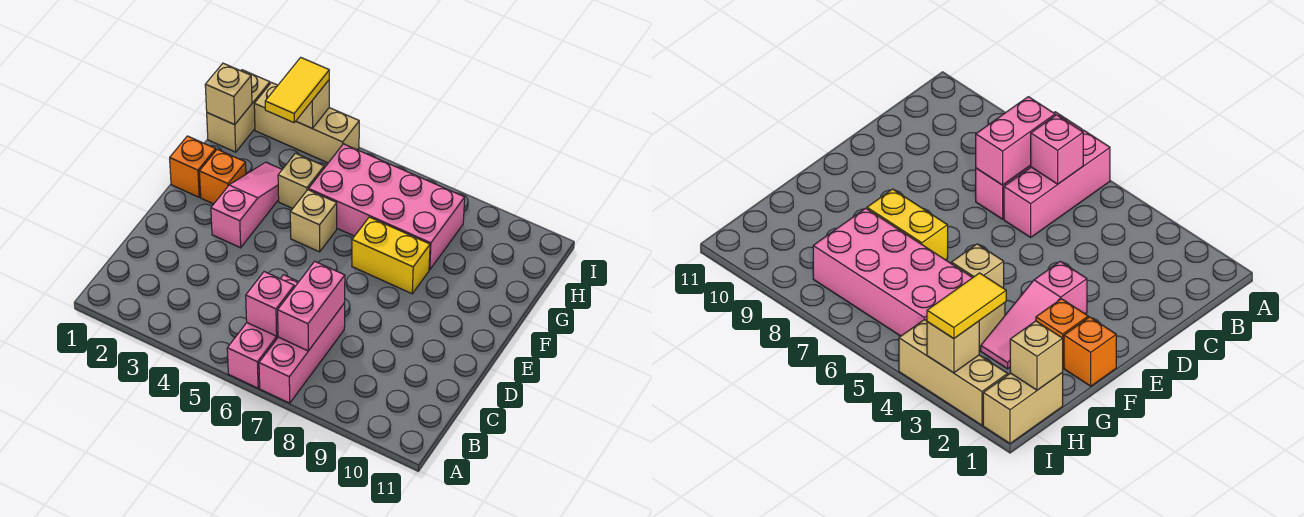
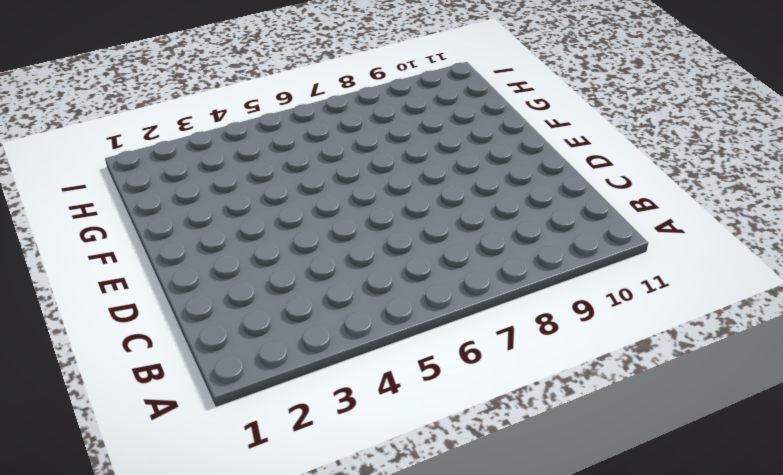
none -> pink brick A6:C6 level 1
none -> pink brick A7:C7 level 1
none -> pink slope E3:G3 level 1 top E

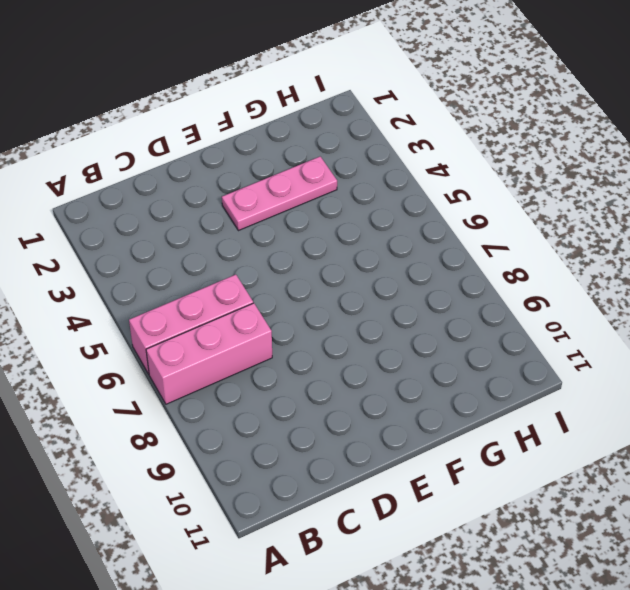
pink plate E3:G3 level 1 -> pink slope E3:G3 level 1 top E
none -> orange brick F1 level 1
none -> orange brick F2 level 1
none -> tan brick F5 level 1

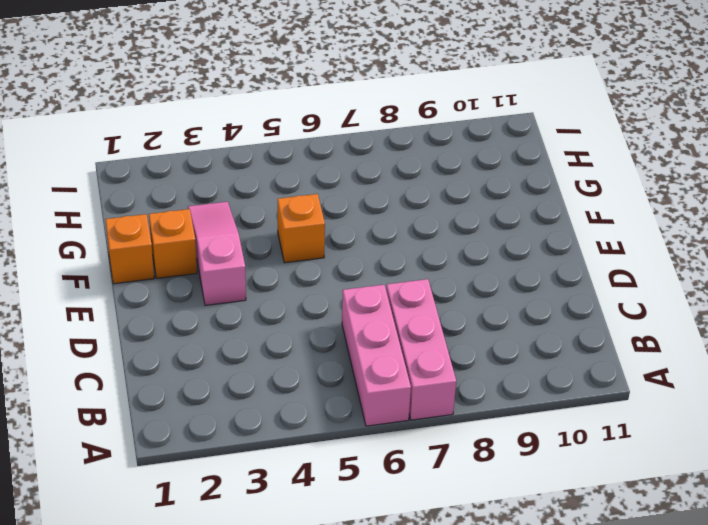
orange brick F5 level 1 -> tan brick F5 level 1
none -> yellow brick F7:F8 level 1
none -> tan brick G4 level 1
none -> pink brick G5:H8 level 1

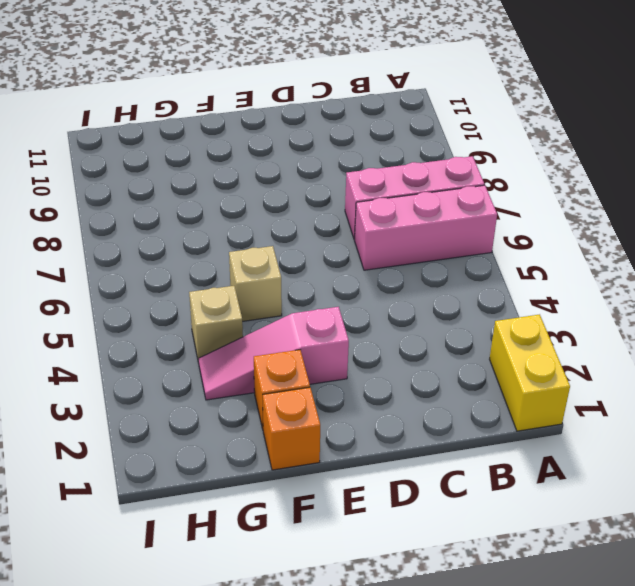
yellow brick A1:A2 level 1 -> yellow brick F7:F8 level 1
none -> pink brick G5:H8 level 1
none -> tan brick H1:I1 level 1
none -> tan brick I2:I4 level 1

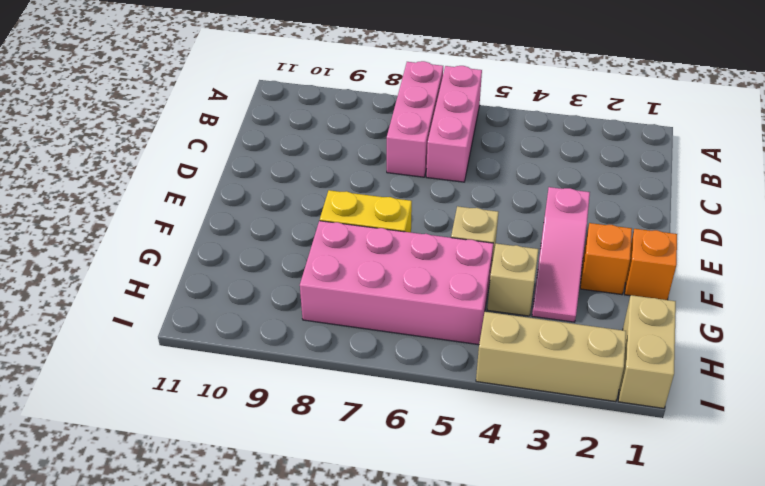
none -> pink brick B6 level 2
none -> pink brick B7:C7 level 2
none -> tan brick H1 level 2

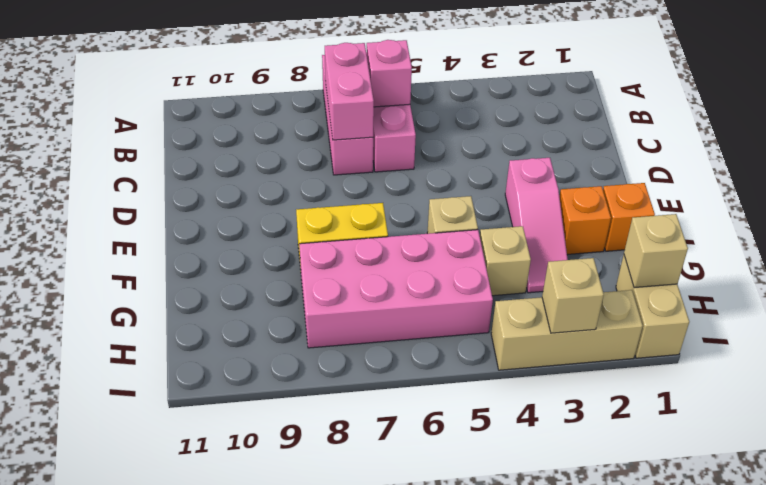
none -> yellow tile H3:I3 level 3

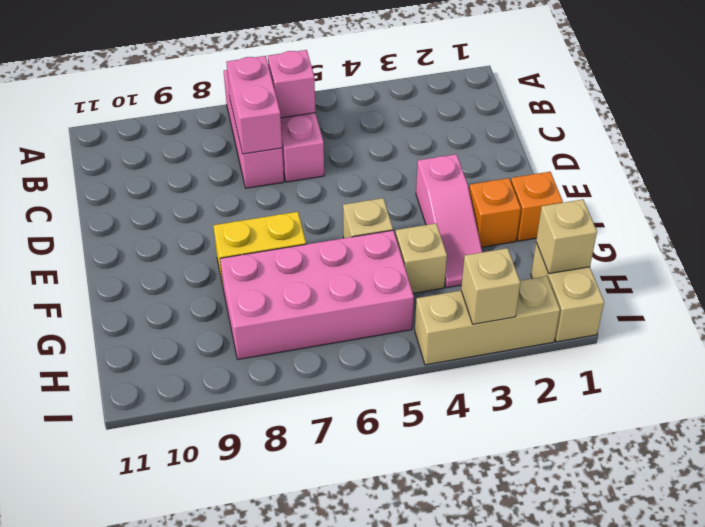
none -> yellow tile H3:I3 level 3

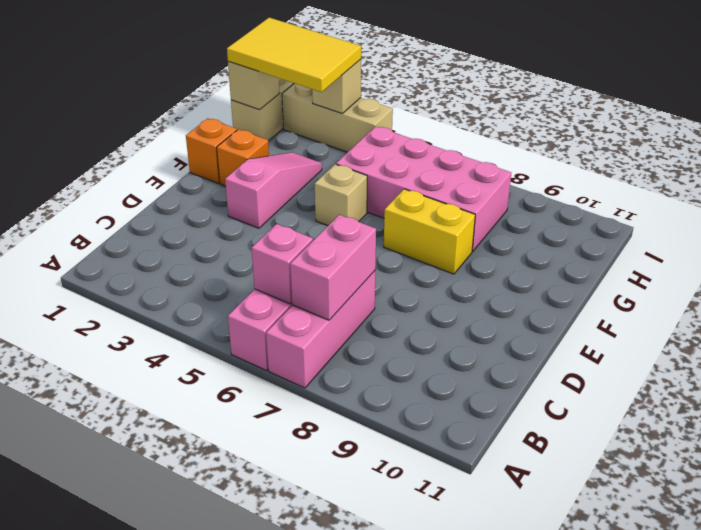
yellow tile H1:I3 level 3 -> yellow tile H3:I3 level 3
none -> tan brick G4 level 1

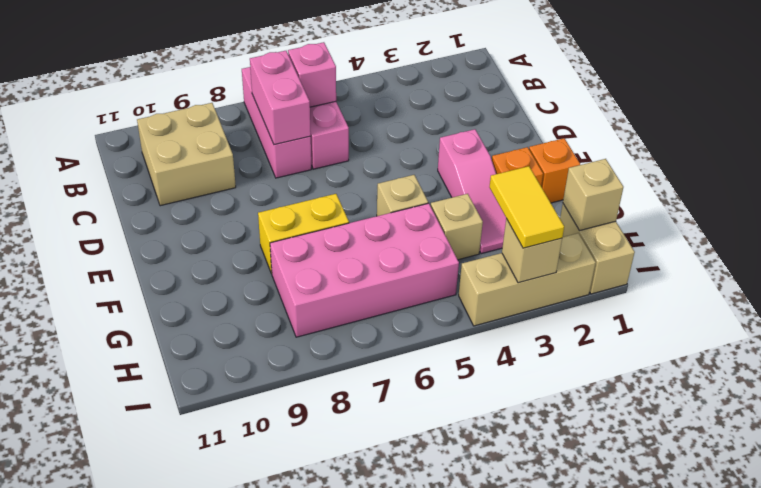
tan brick B9:C10 level 1 -> none

